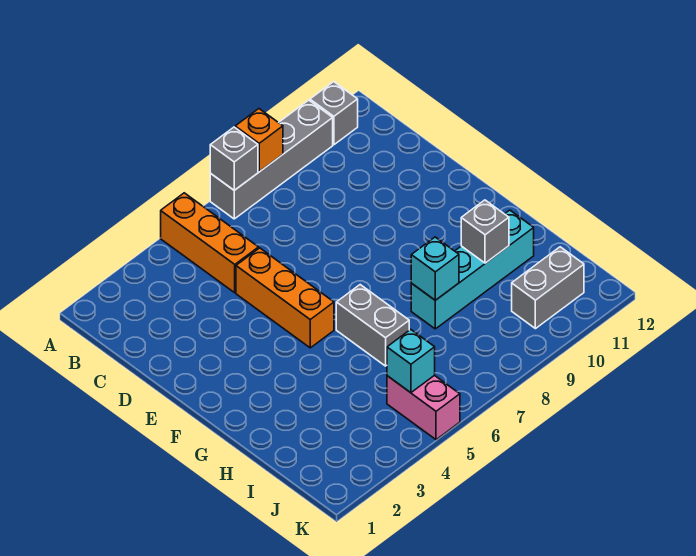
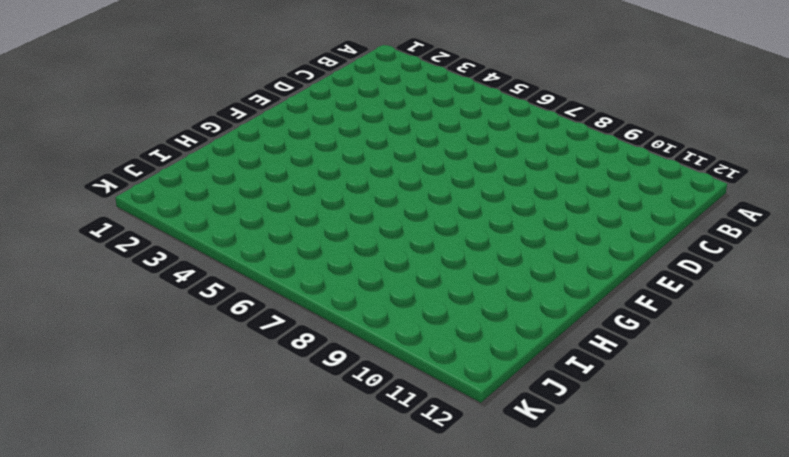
none -> orange brick A5:C5 level 1
none -> grey brick A7:A10 level 1
none -> grey brick A11 level 1

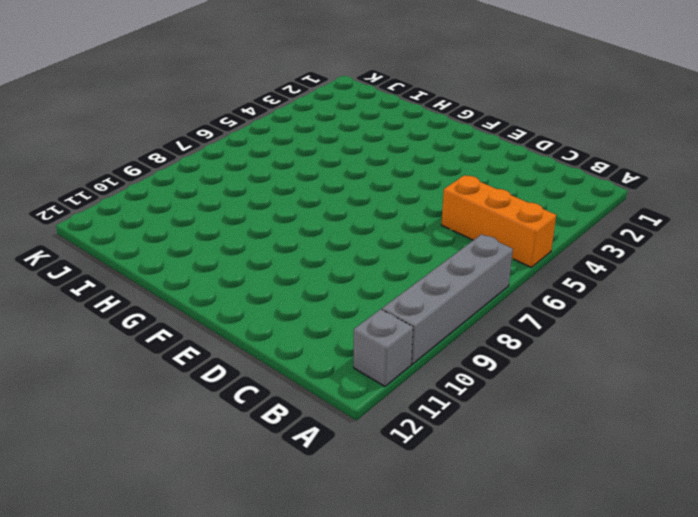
none -> orange brick D5:F5 level 1
none -> grey brick G6:H6 level 1
none -> cyan brick H8:H11 level 1

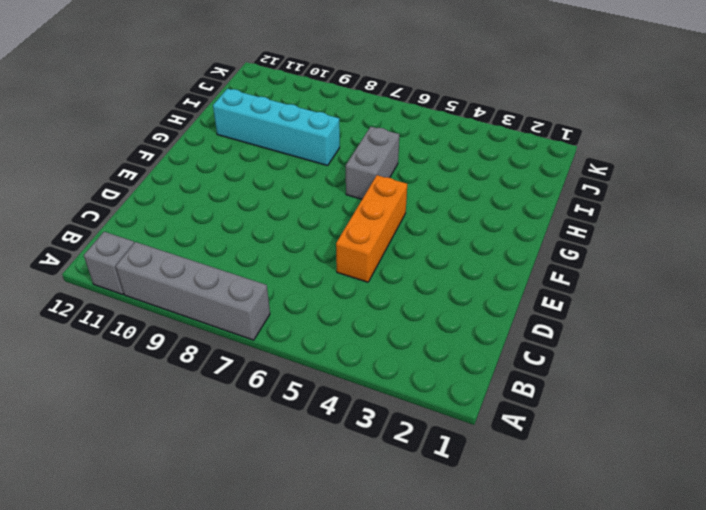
none -> orange brick A5:C5 level 1
none -> pink brick J5:K5 level 1
none -> grey brick J10:J11 level 1

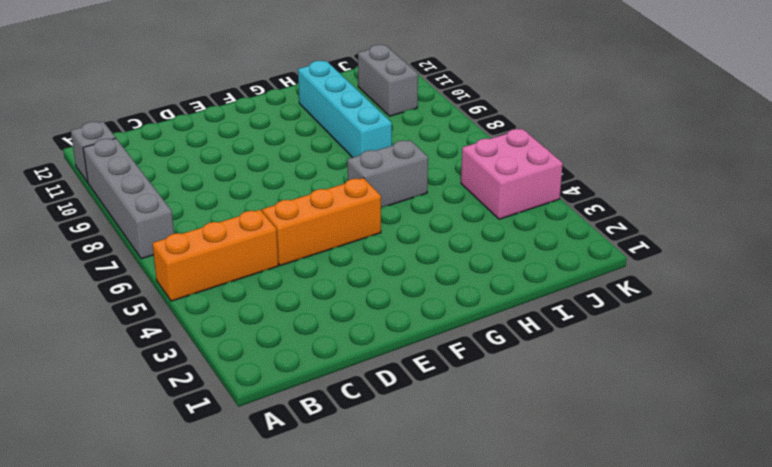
pink brick J4:K5 level 1 -> pink brick J5:K5 level 1
none -> grey brick A7 level 2
none -> orange brick A8 level 2
none -> cyan brick H8 level 2

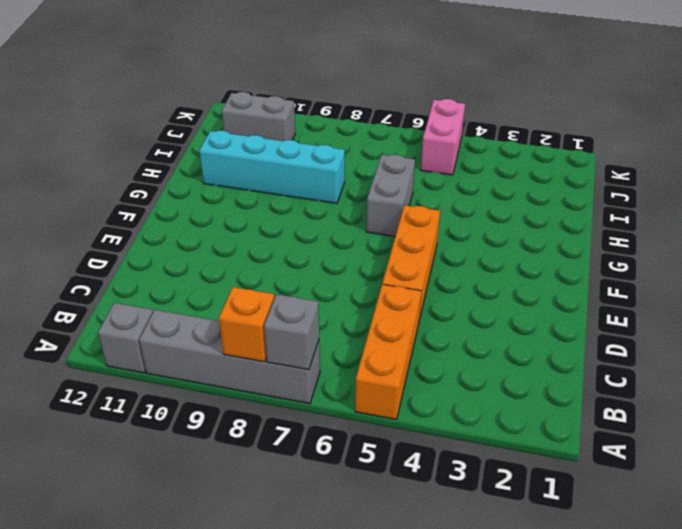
none -> cyan brick H8 level 2
none -> grey brick H10 level 2
none -> cyan brick J5 level 2

